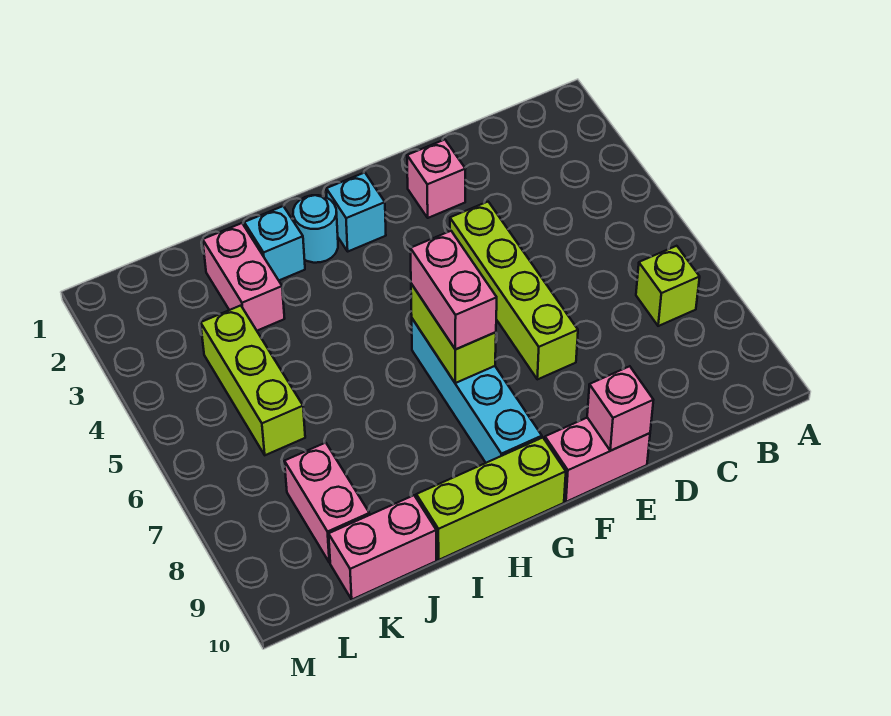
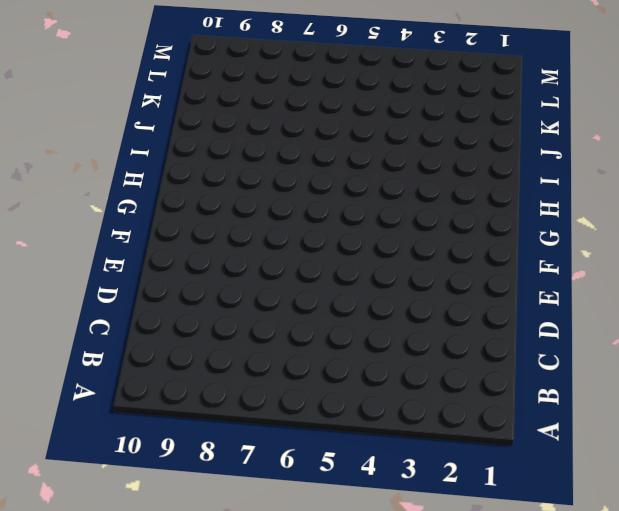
none -> lime brick B7 level 1
none -> pink brick E2 level 1
none -> lime brick E4:E7 level 1

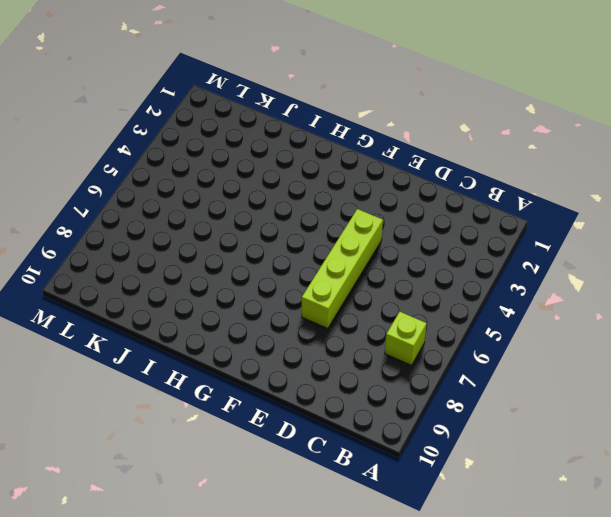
none -> pink brick E2 level 1
none -> pink brick E10:F10 level 1
none -> cyan brick G2 level 1

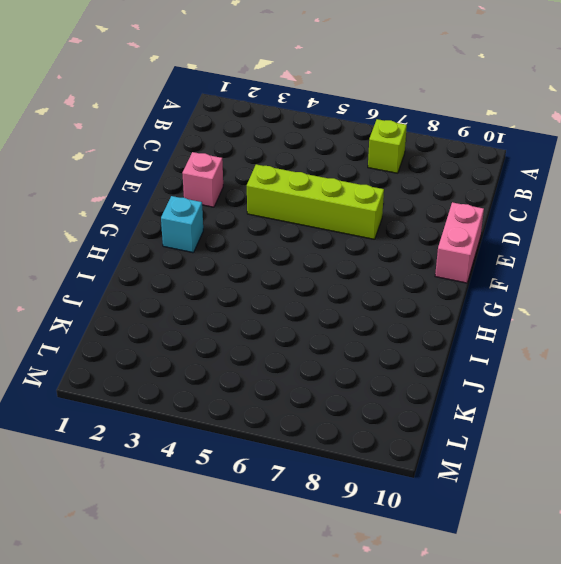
none -> cyan brick G6:G9 level 1
none -> lime brick G10:I10 level 1
none -> cyan round brick H2 level 1

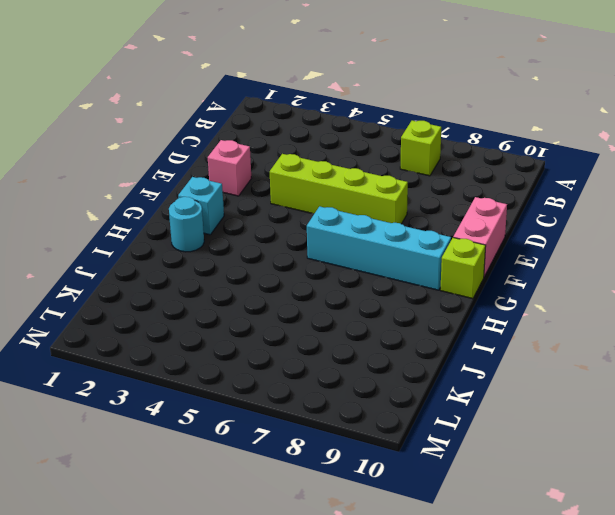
lime brick G10 level 1 -> lime brick G10:I10 level 1
none -> cyan brick I2 level 1
none -> pink brick J2:J3 level 1
none -> pink brick J10:K10 level 1

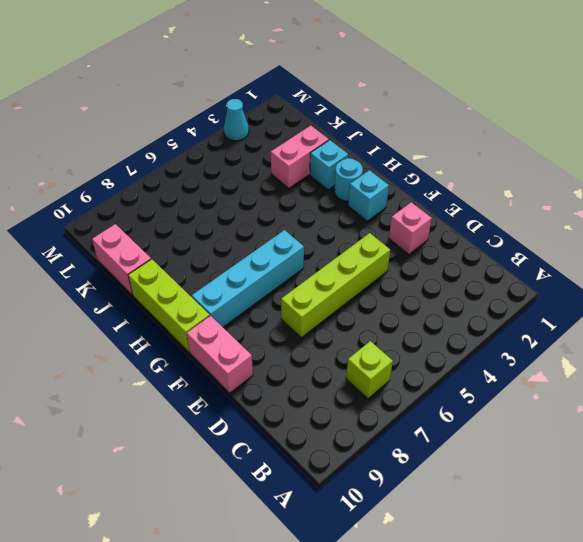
cyan cone M3 level 1 -> none
none -> lime brick K4:K6 level 1
none -> pink brick K8:K9 level 1
none -> pink brick E10 level 2

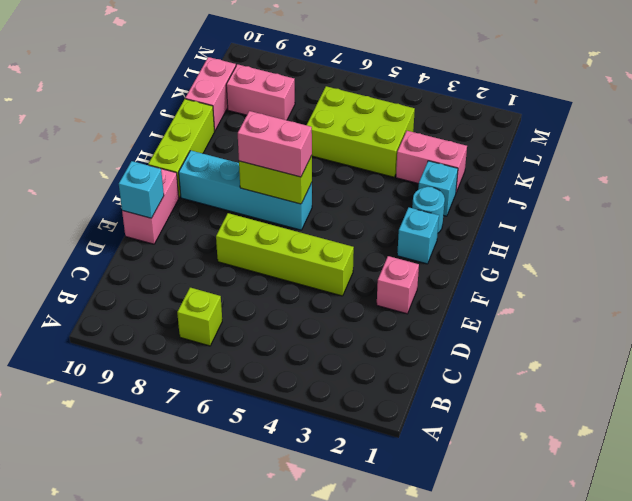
cyan brick E10 level 2 -> pink brick E10 level 2
lime brick J4:K6 level 1 -> lime brick K4:K6 level 1

